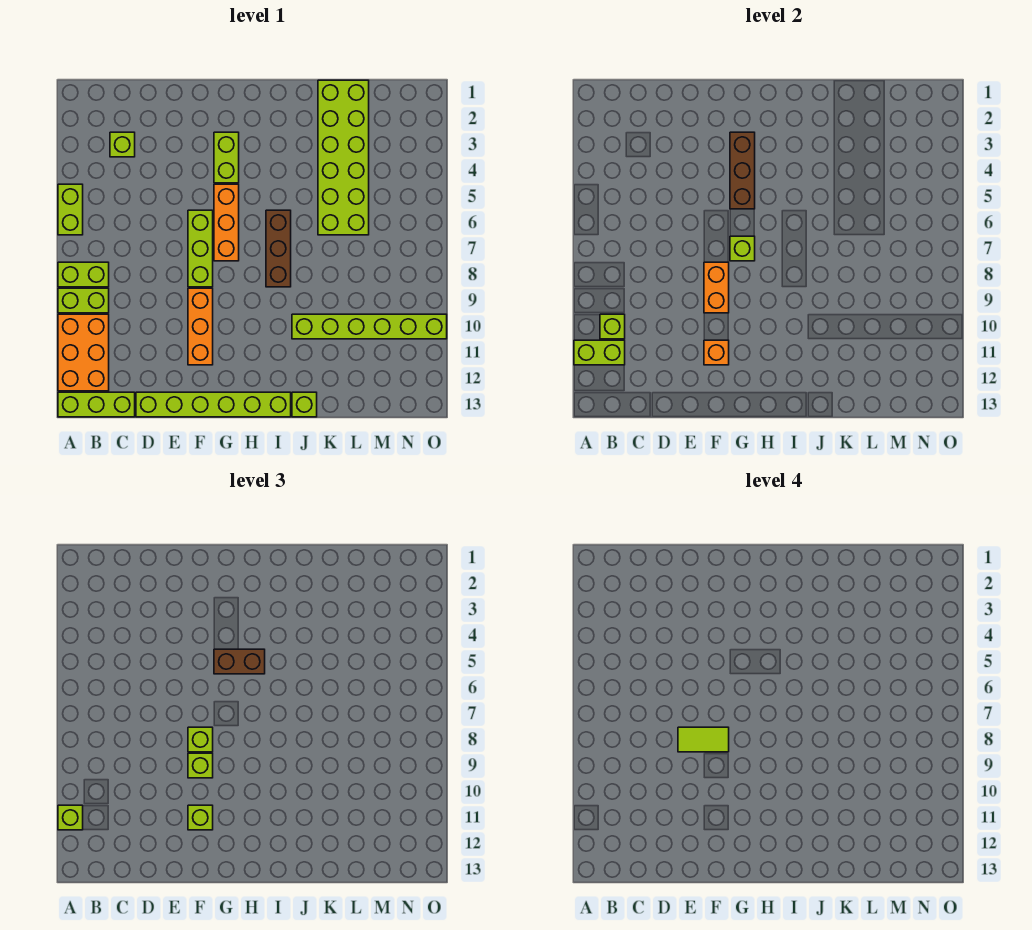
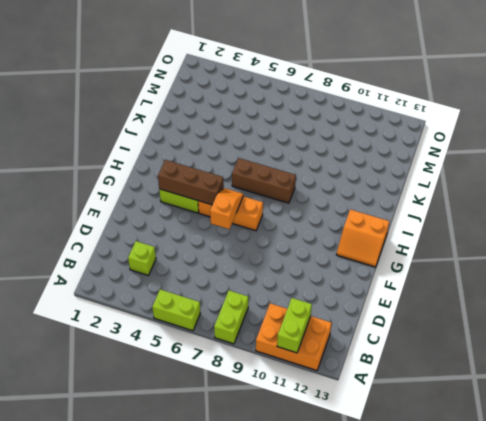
orange slope F6:G6 level 2 top F -> none
orange slope G12:H13 level 1 top H -> lime brick D13:I13 level 1
none -> lime brick A9:B9 level 1
none -> lime brick A13:C13 level 1
none -> lime brick F6:F8 level 1

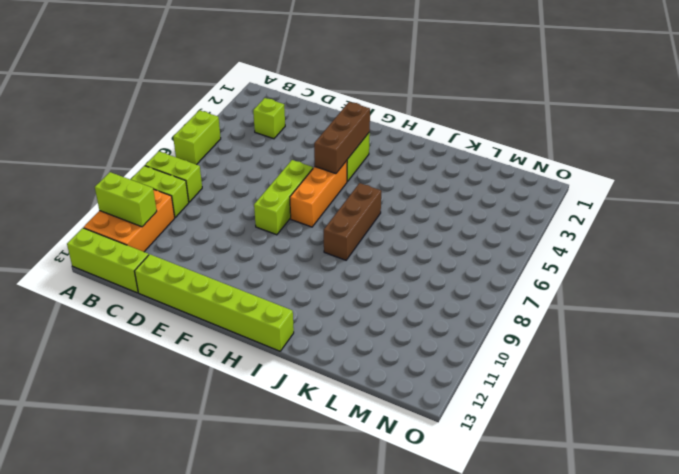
none -> orange brick F9:F11 level 1
none -> lime brick J10:O10 level 1
none -> lime brick J13 level 1

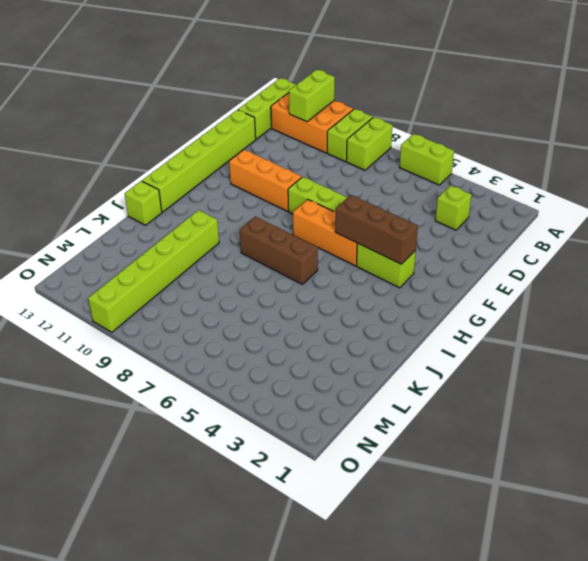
none -> lime brick K1:L6 level 1
none -> lime brick B10 level 2
none -> orange brick F8:F9 level 2

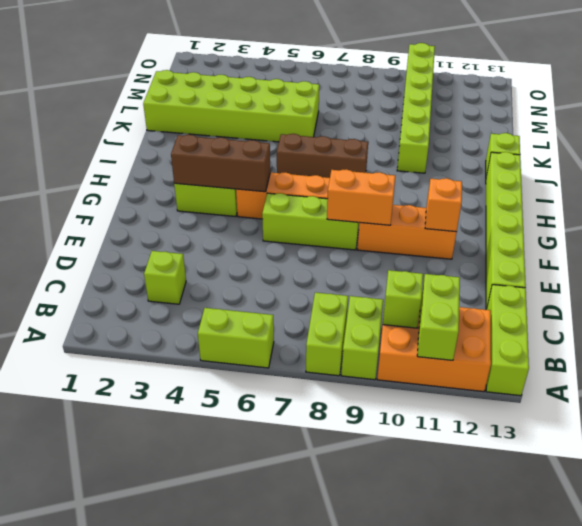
none -> lime brick G7 level 2
none -> lime brick A11 level 3
none -> lime brick F8 level 3

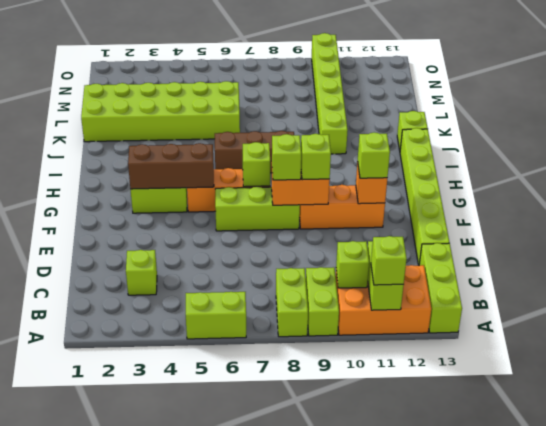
none -> brown brick G5:H5 level 3
none -> lime tile E8:F8 level 4

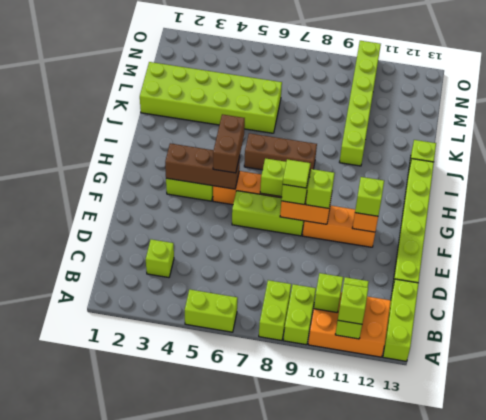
lime tile F8 level 4 -> lime tile E8:F8 level 4

